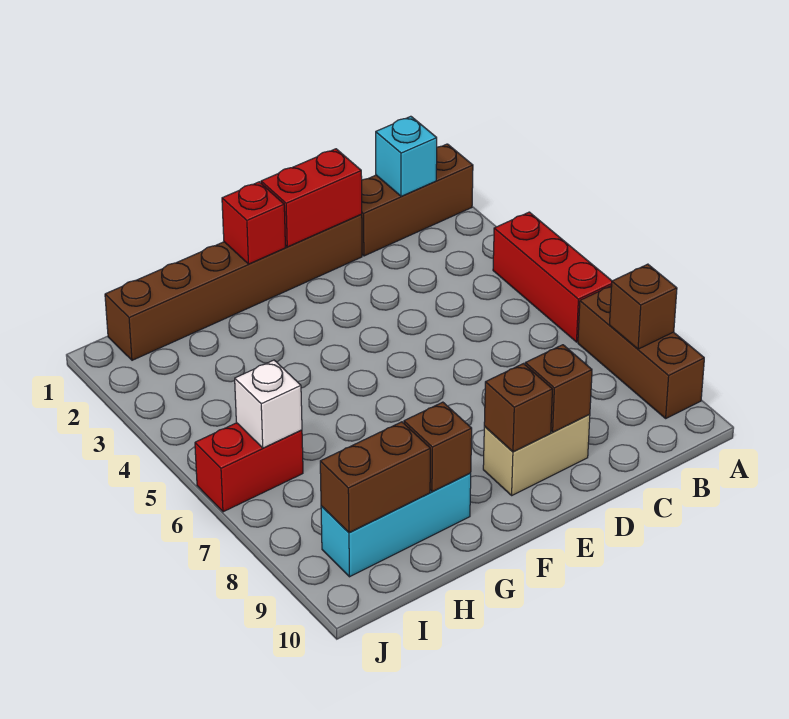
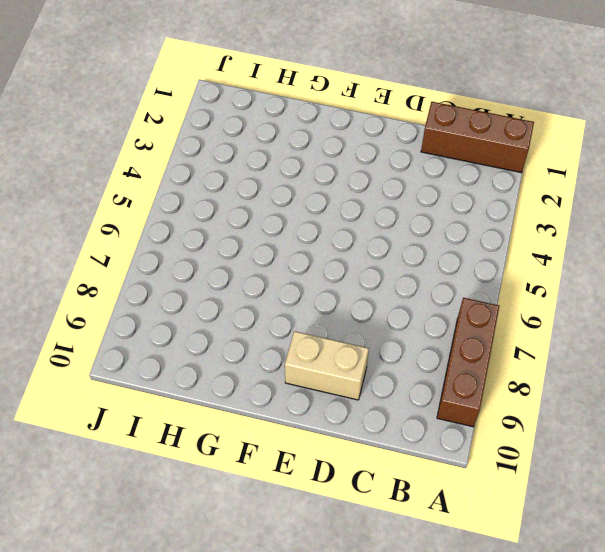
none -> red brick A4:A6 level 1
none -> brown brick D1:I1 level 1
none -> cyan brick G9:I9 level 1

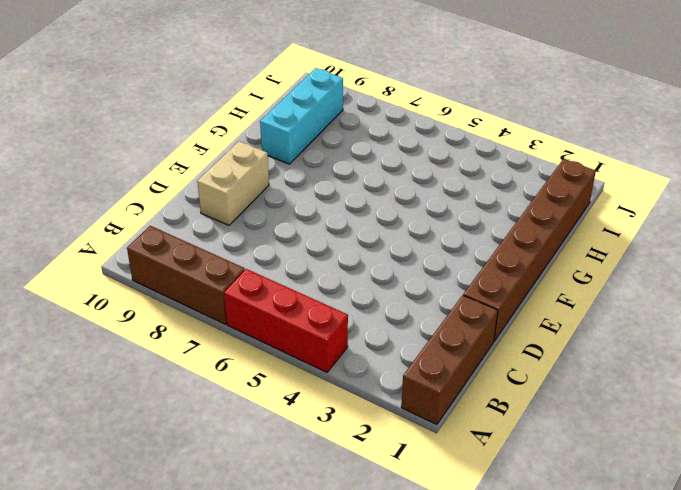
none -> red brick I6:J6 level 1
none -> brown brick A8 level 2
none -> cyan brick B1 level 2

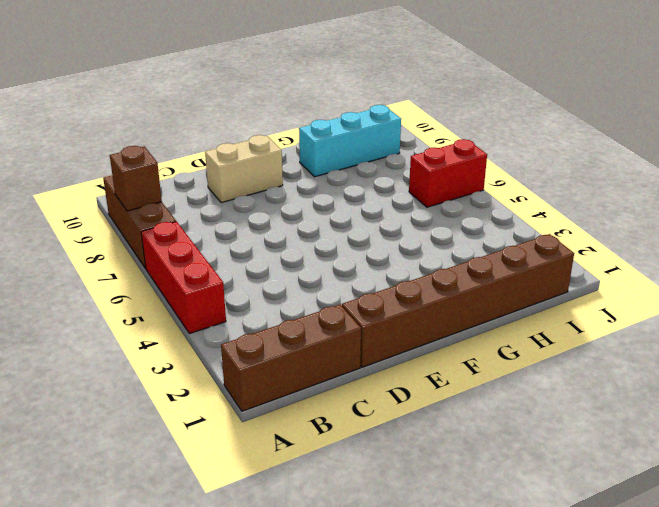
none -> cyan brick B1 level 2
none -> red brick D1:E1 level 2
none -> brown brick D9 level 2

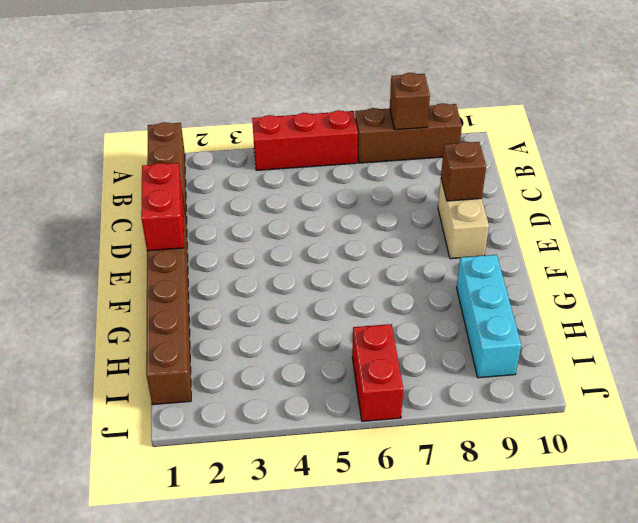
none -> cyan brick B1 level 2
none -> brown brick E9 level 2
none -> red brick F1 level 2

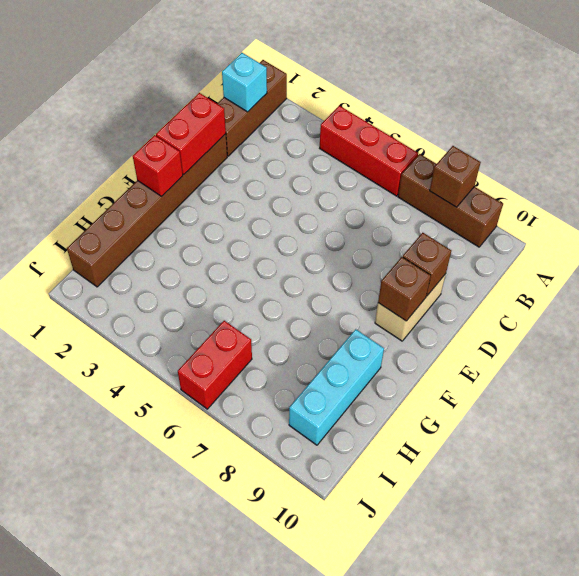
none -> brown brick G9 level 2
none -> brown brick H9:I9 level 2
none -> white brick I6 level 2

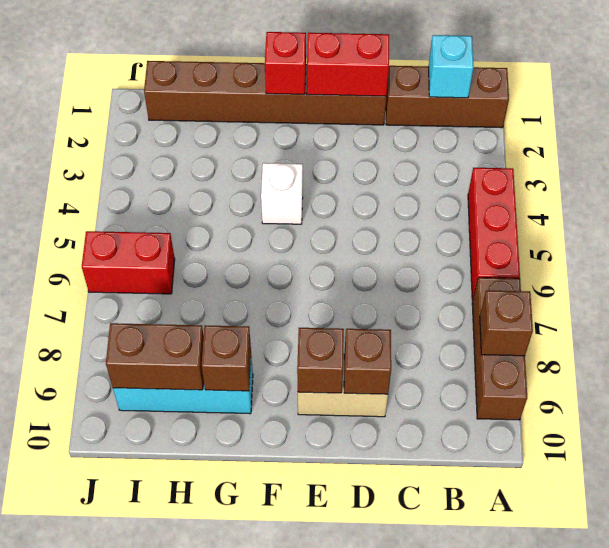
white brick F4 level 1 -> white brick I6 level 2

